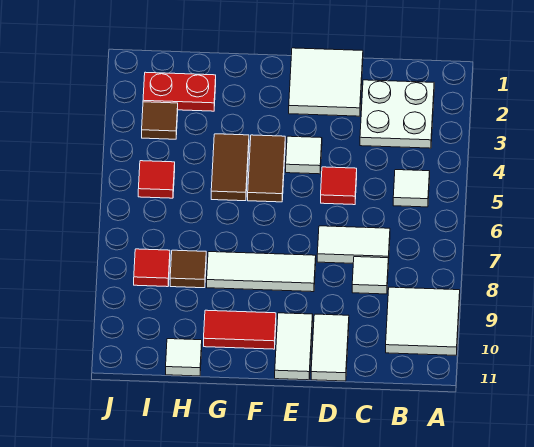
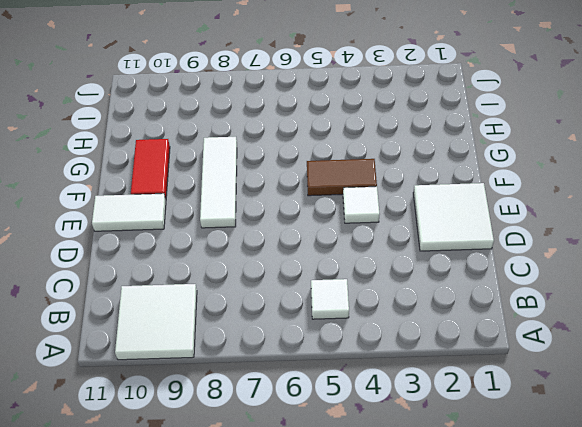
none -> white plate B2:C3 level 1
none -> white tile C7:D7 level 1
none -> white tile C8 level 1

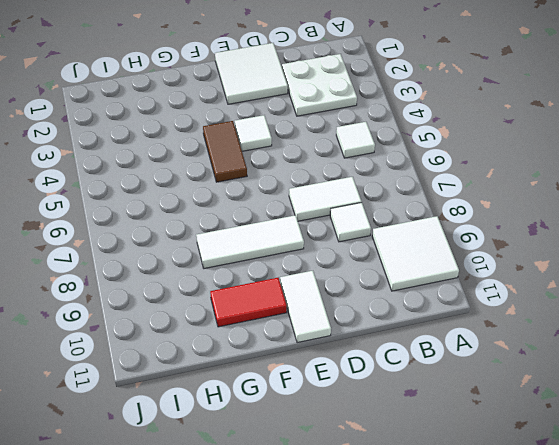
none -> red tile D5 level 1
none -> white tile D10:D11 level 1
none -> brown tile G4:G5 level 1

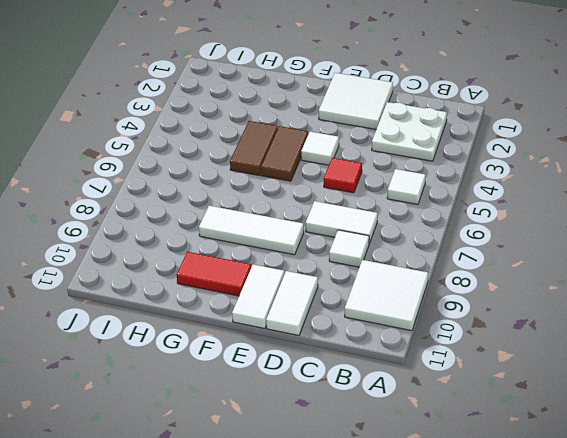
none -> red plate H2:I2 level 1
none -> brown tile H8 level 1
none -> white tile H11 level 1

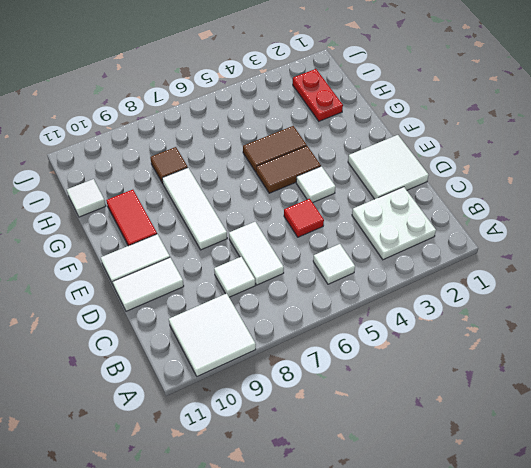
none -> brown tile I3 level 1
none -> red tile I5 level 1
none -> red tile I8 level 1

